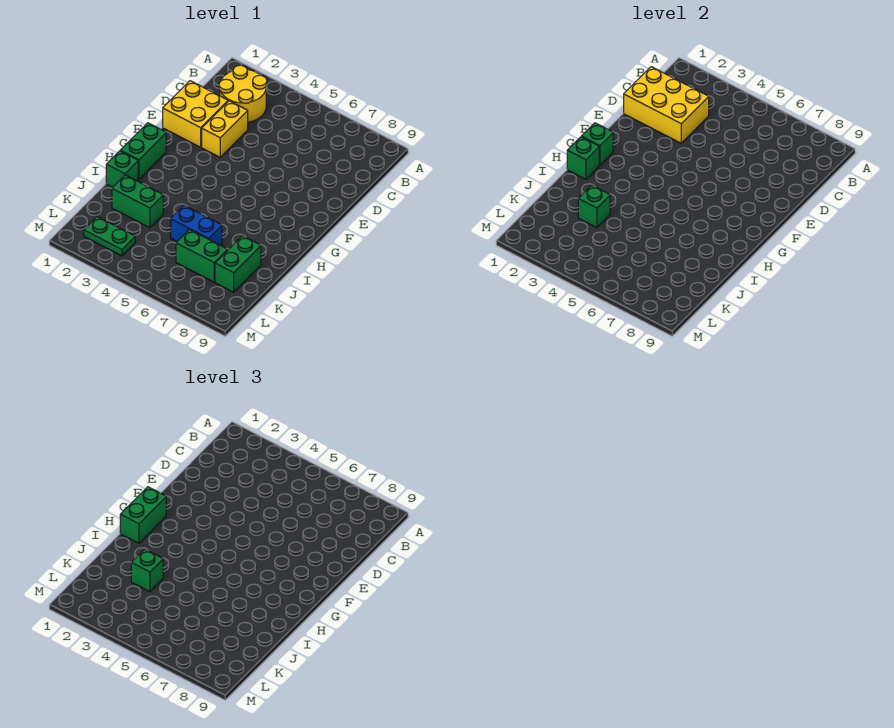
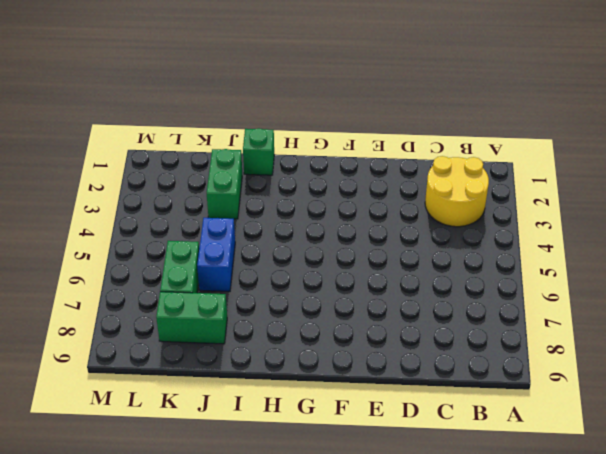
none -> yellow brick D1:E2 level 1
none -> yellow brick D3:E3 level 1
none -> green brick G1:H1 level 1

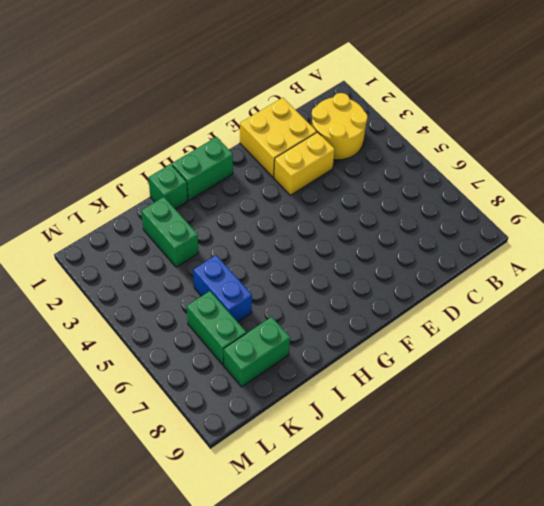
none -> green plate L2:L3 level 1
none -> yellow brick C1:D3 level 2
none -> green brick G1 level 2

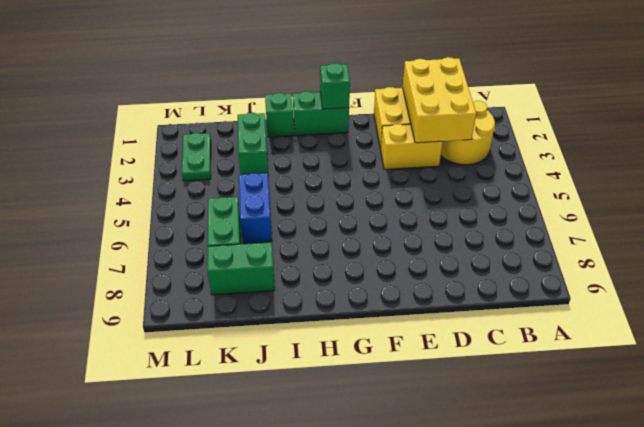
none -> green brick H1 level 2
none -> green brick J3 level 2
none -> green brick G1:H1 level 3

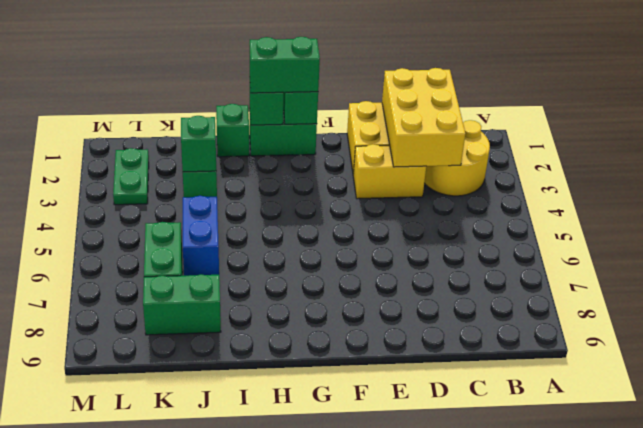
none -> green brick J3 level 3

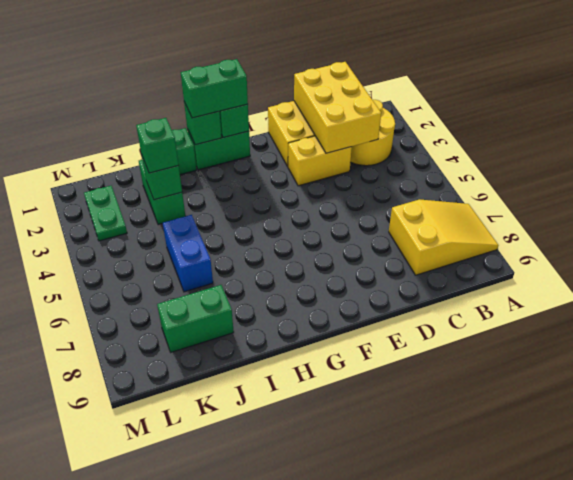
yellow slope A7:C8 level 1 top C -> none
none -> green brick K6:K7 level 1

